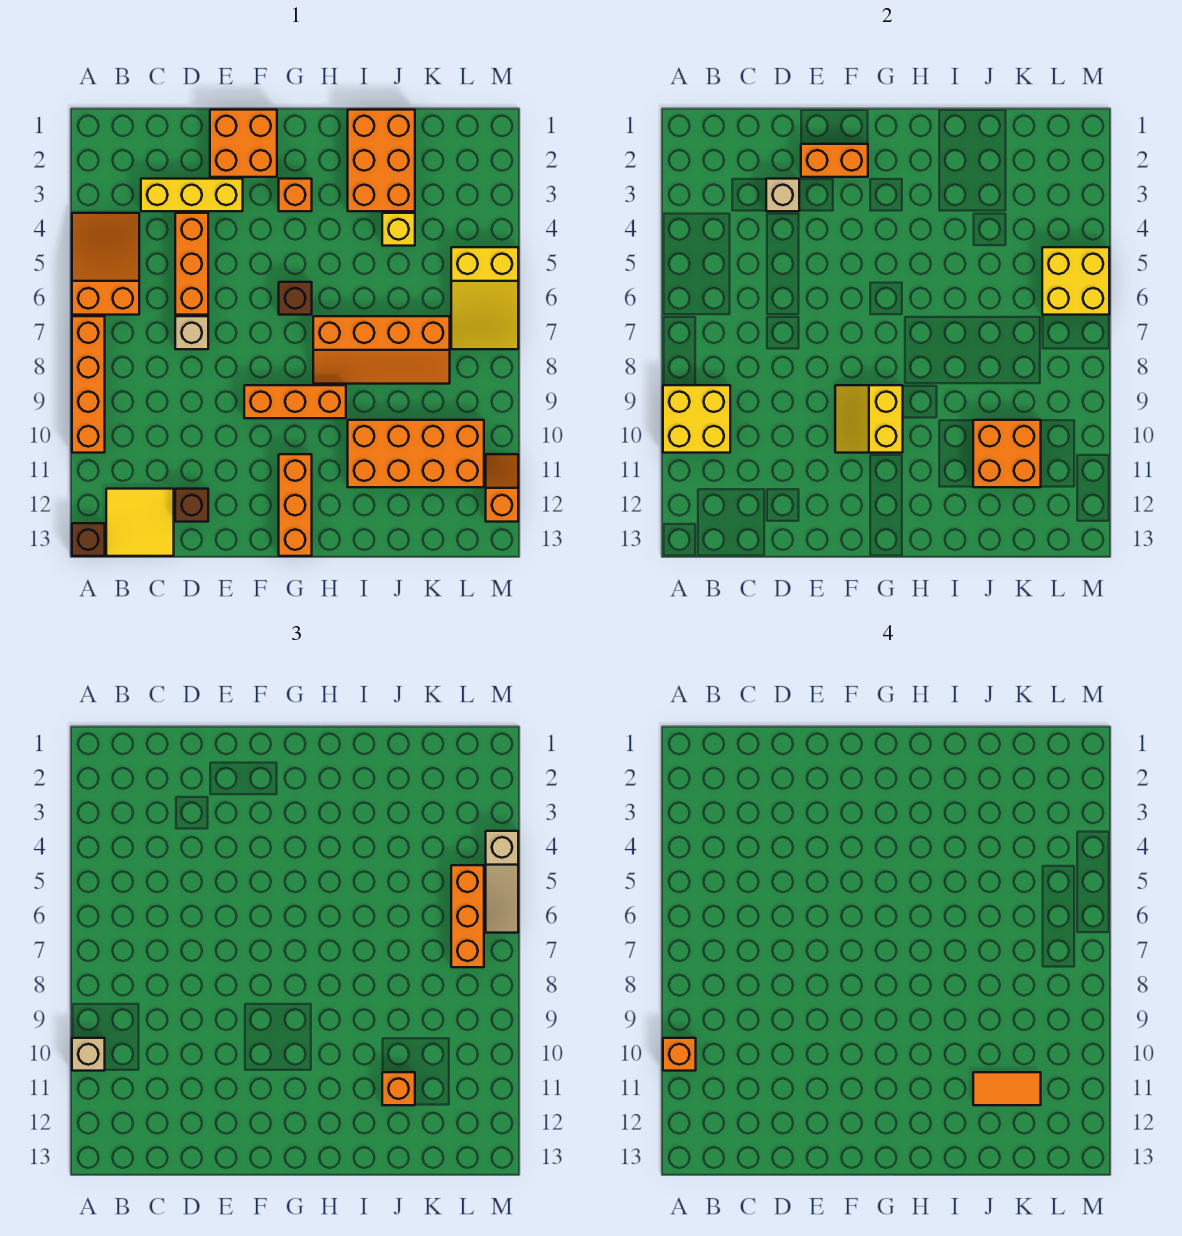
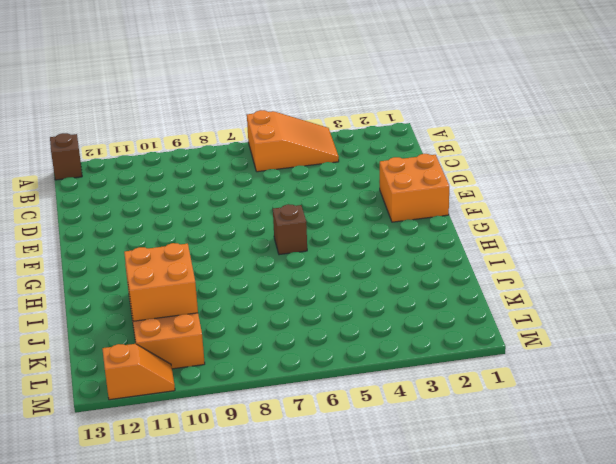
none -> orange brick A7:A10 level 1
none -> yellow tile B12:C13 level 1
none -> yellow brick C3:E3 level 1
none -> orange brick D4:D6 level 1

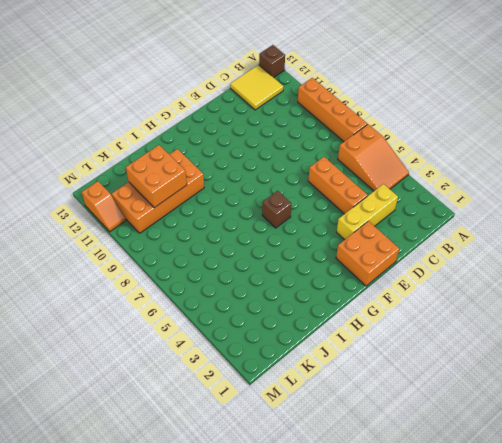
none -> tan brick D7 level 1
none -> brown brick D12 level 1
none -> orange brick F9:H9 level 1
none -> orange brick G3 level 1

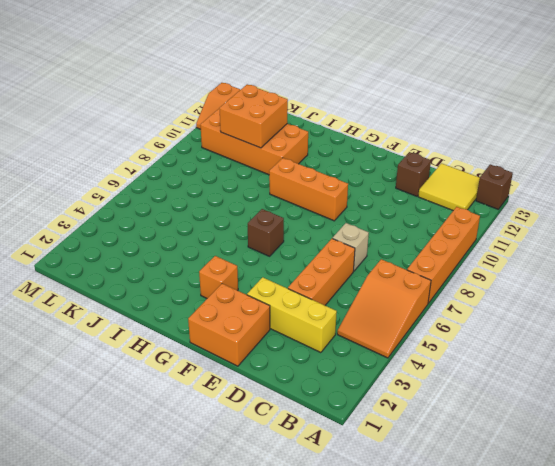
none -> orange brick G11:G13 level 1
none -> orange slope H7:K8 level 1 top 7
none -> orange brick I1:J3 level 1
none -> yellow brick J4 level 1

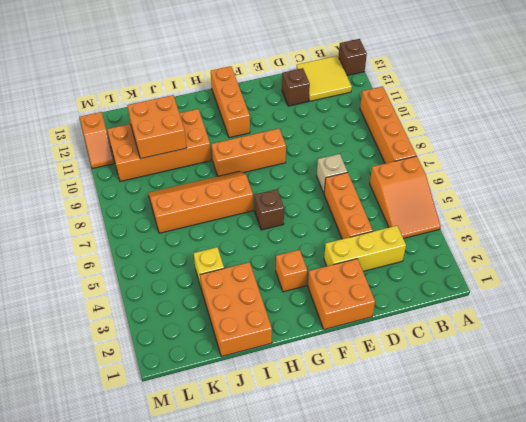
none -> yellow slope L5:M7 level 1 top 5
none -> yellow brick A9:B10 level 2
none -> tan brick D3 level 2
none -> orange brick E2:F2 level 2

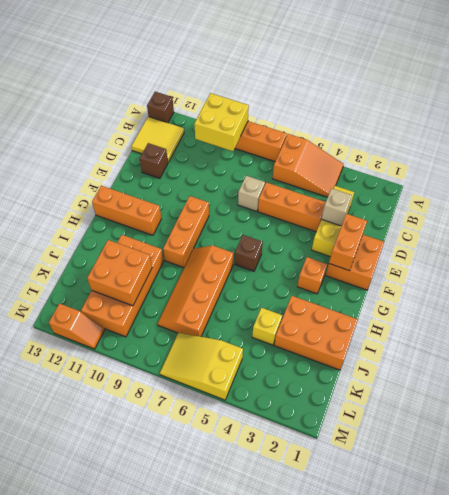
none -> yellow slope F9:G10 level 2 top G
none -> yellow brick L5:M6 level 2
none -> tan brick A10 level 3
none -> orange brick J11 level 3

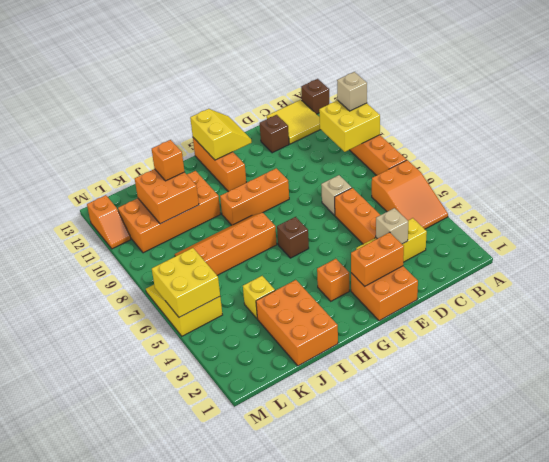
yellow slope F12:G13 level 2 top G -> yellow slope F9:G10 level 2 top G
none -> orange brick L5:L7 level 3
none -> tan slope M4:M6 level 3 top 4
none -> orange brick A10 level 4
none -> orange tile J11:K11 level 4

